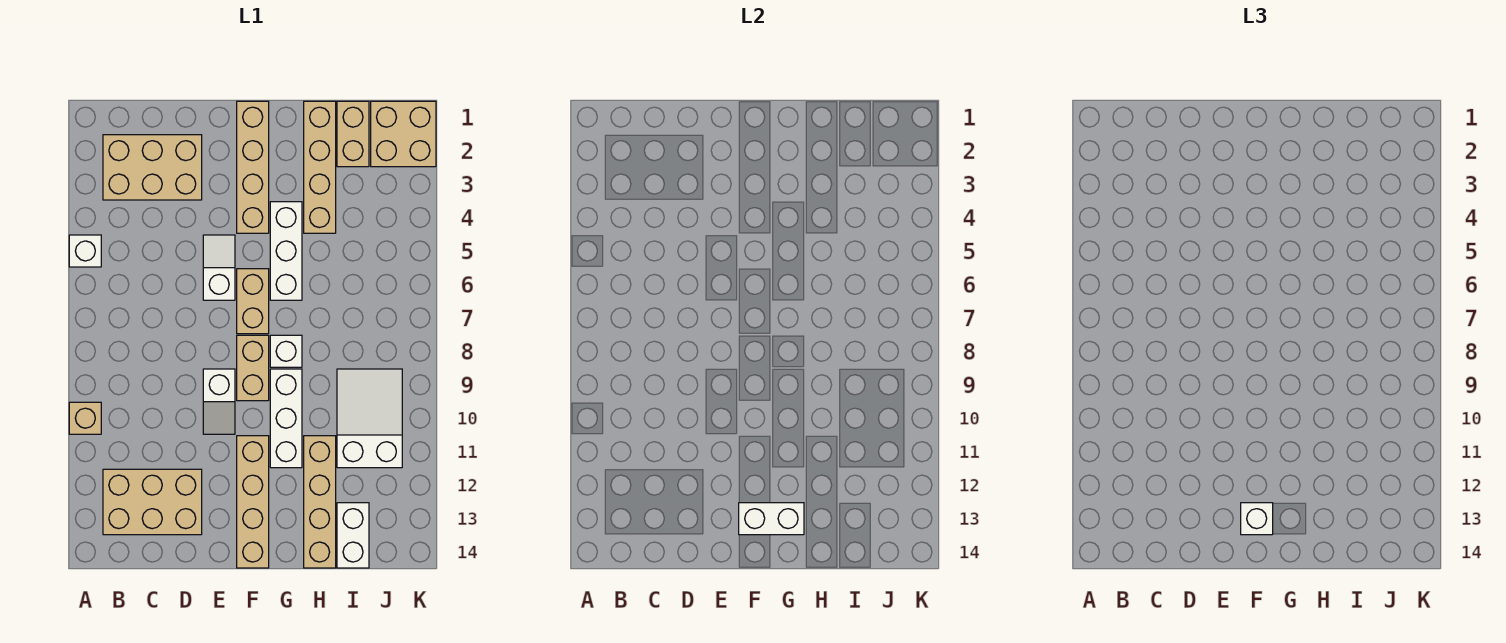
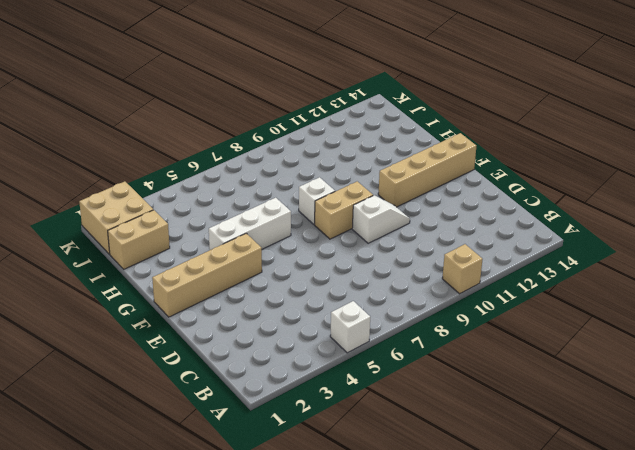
none -> tan brick B2:D3 level 1
none -> tan brick B12:D13 level 1
none -> white slope E5:E6 level 1 top 6

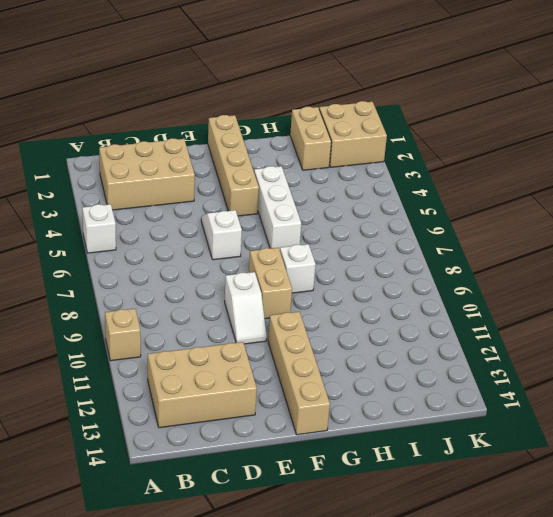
none -> tan brick F6:F7 level 1
none -> white brick G9:G11 level 1
none -> tan brick H1:H4 level 1

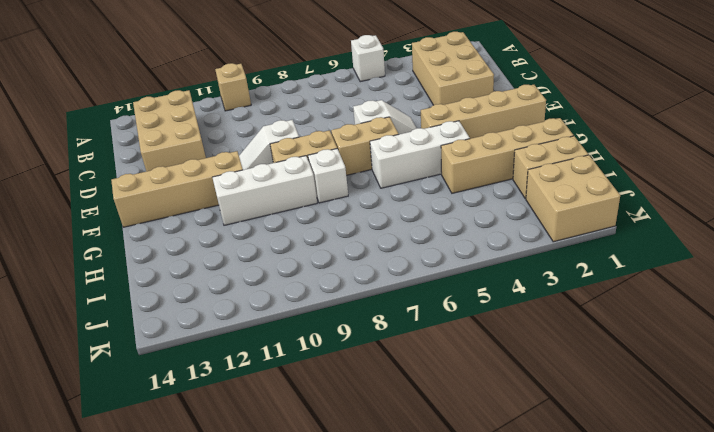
none -> tan brick H11:H14 level 1
none -> white slope I9:J11 level 1 top 11
none -> white brick I13:I14 level 1

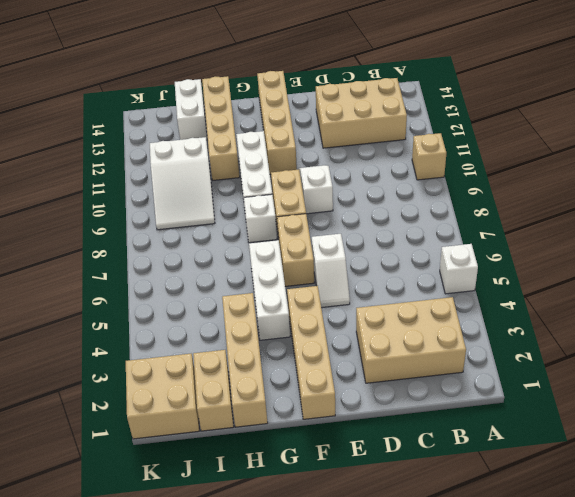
none -> white brick F13:G13 level 2
none -> white brick F13 level 3

